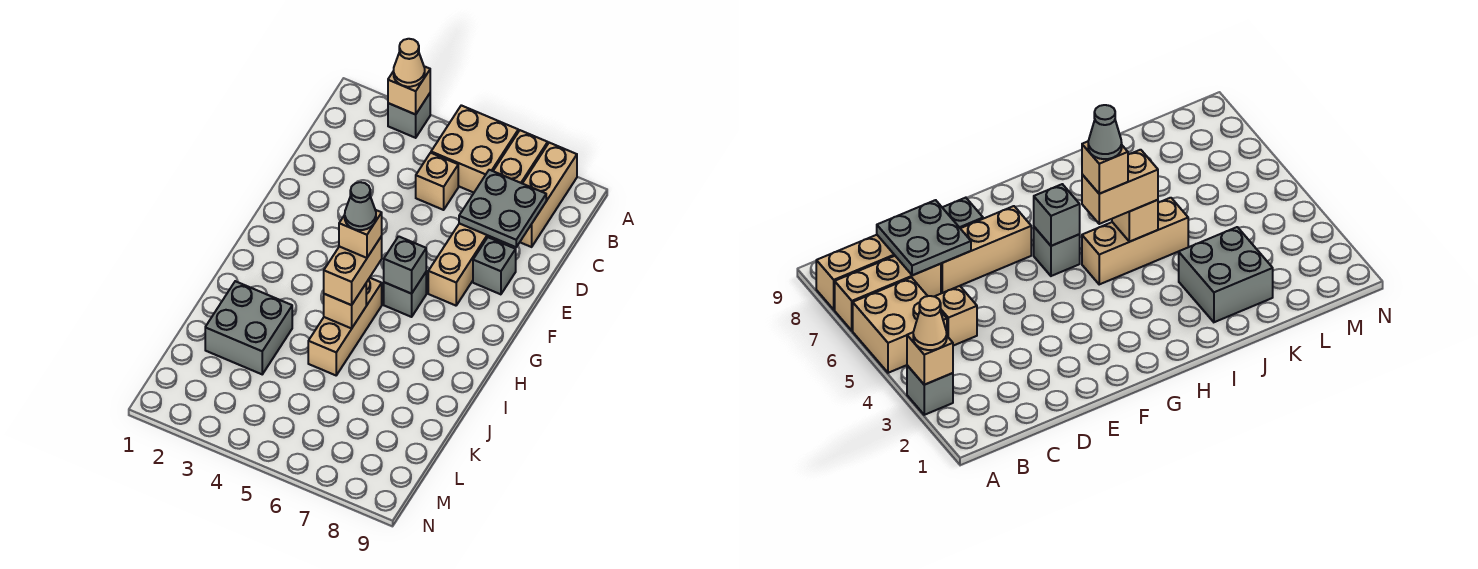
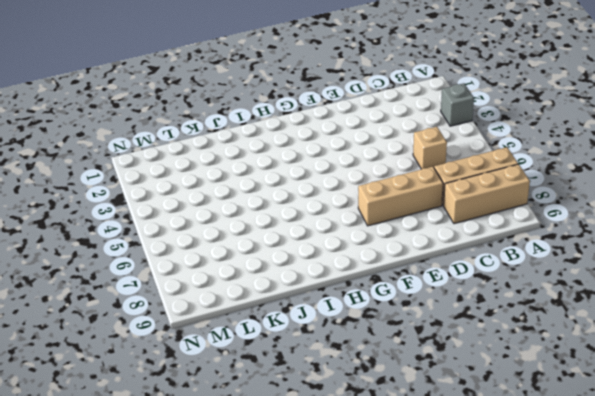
none -> tan brick A5:B6 level 1
none -> grey brick E8 level 1
none -> grey brick G6 level 1

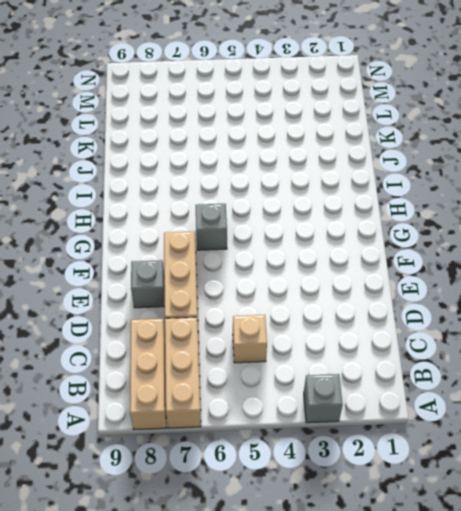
none -> tan brick A5:B6 level 1
none -> tan brick H5:J5 level 1
none -> grey brick J2:K3 level 1

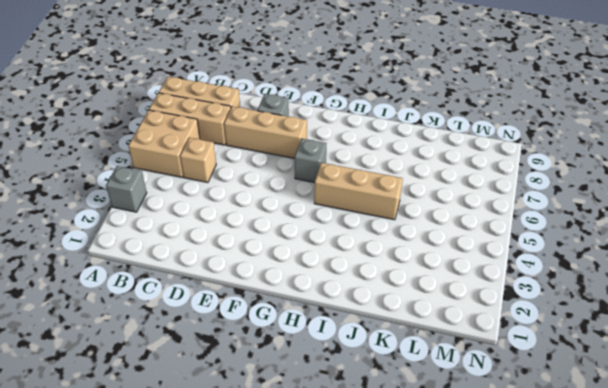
none -> grey brick J2:K3 level 1
none -> tan brick A3 level 2
none -> grey plate C7:D8 level 2

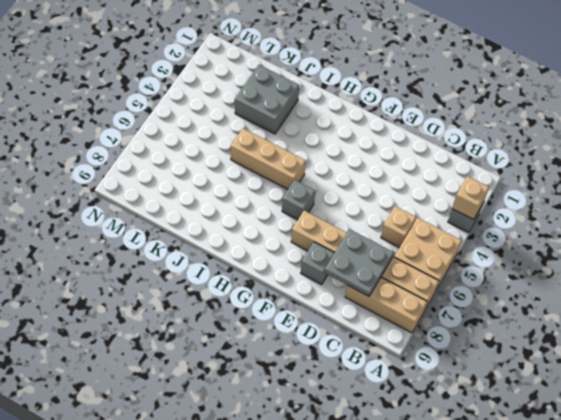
none -> grey brick G6 level 2
none -> tan brick I5 level 2
none -> tan cone A3 level 3

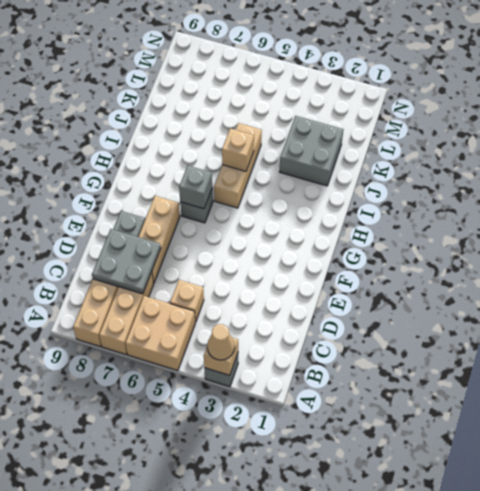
none -> tan brick H5:I5 level 3
none -> tan brick H5 level 4
none -> grey cone H5 level 5

